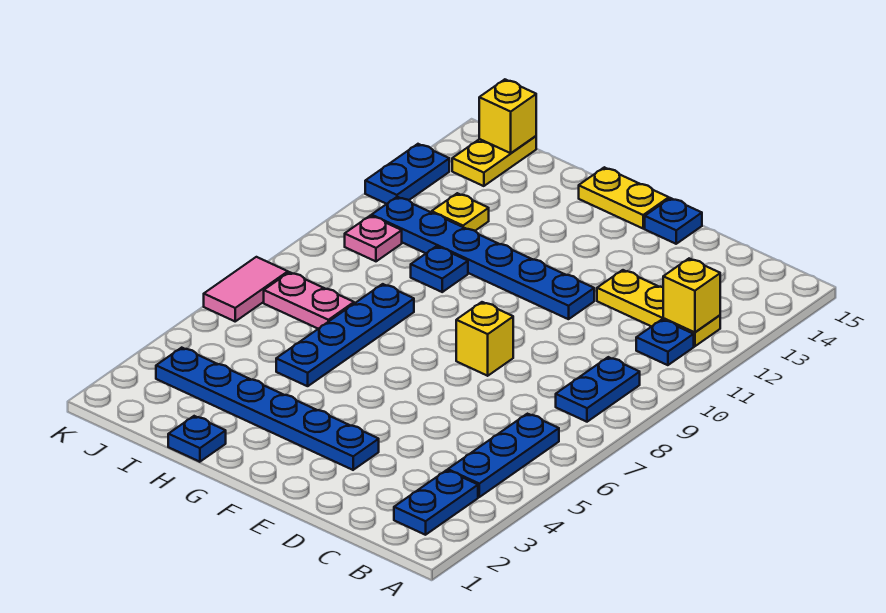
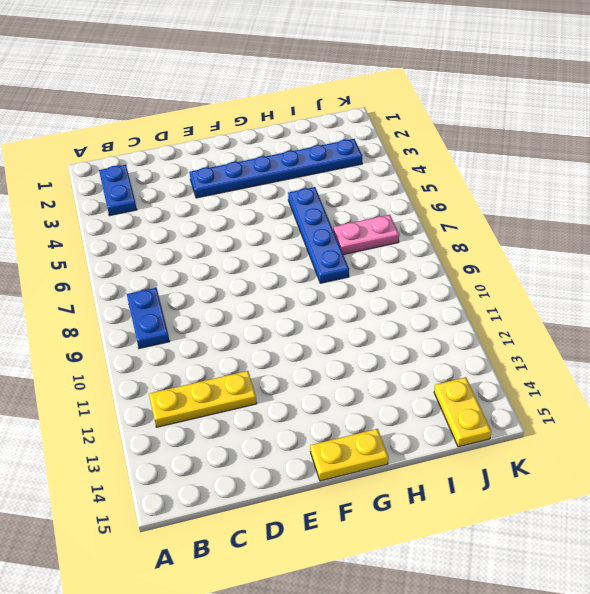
none -> blue plate B4:B6 level 1
none -> blue plate B11 level 1
none -> yellow brick E8 level 1

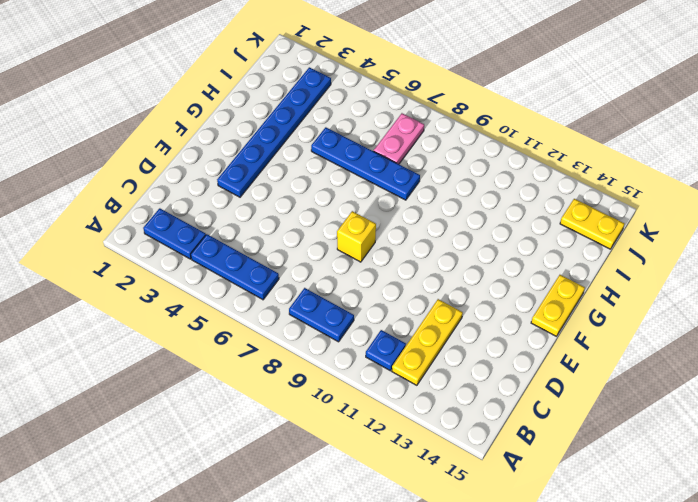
none -> blue plate E11:J11 level 1
none -> blue plate E15 level 1
none -> blue plate H1 level 1

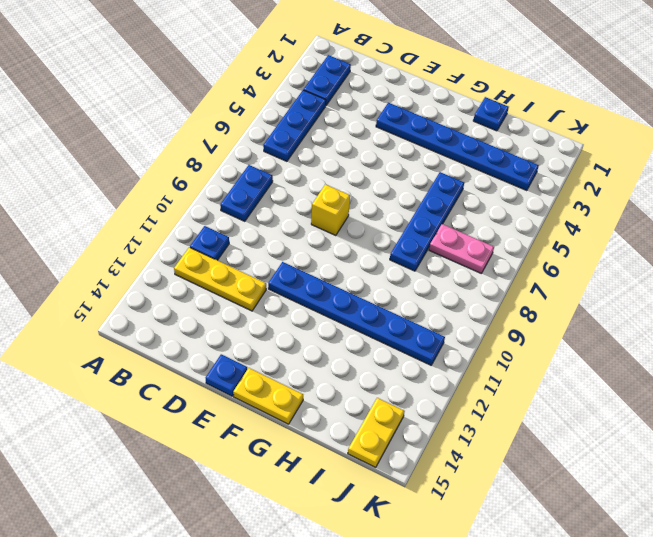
none -> blue plate H10 level 1
none -> yellow plate I12 level 1
none -> pink plate J10 level 1

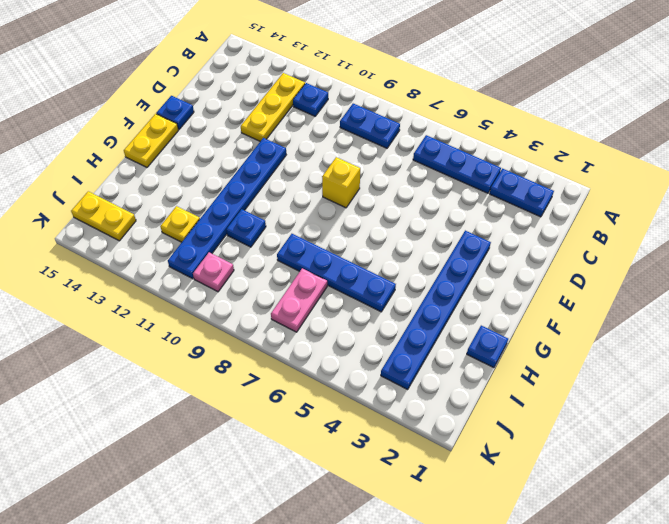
none -> pink tile K6:K7 level 1
none -> blue plate K12:K13 level 1
none -> yellow brick B12 level 2

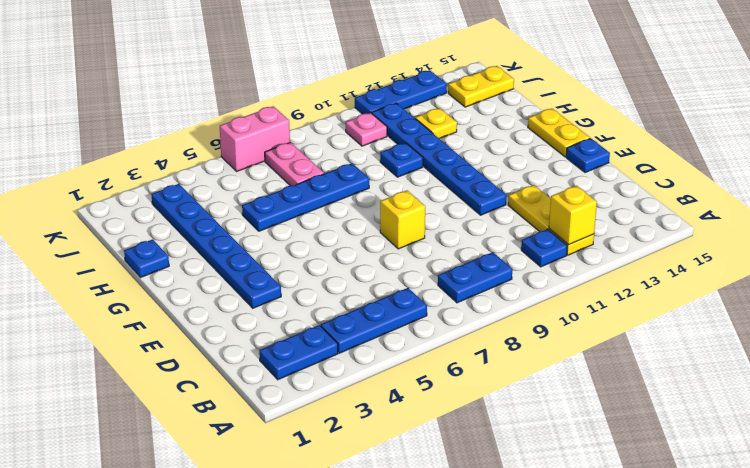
pink brick K6:K7 level 1 -> pink tile K6:K7 level 1
blue plate K11:K13 level 1 -> blue plate K12:K13 level 1
none -> yellow brick J15 level 2

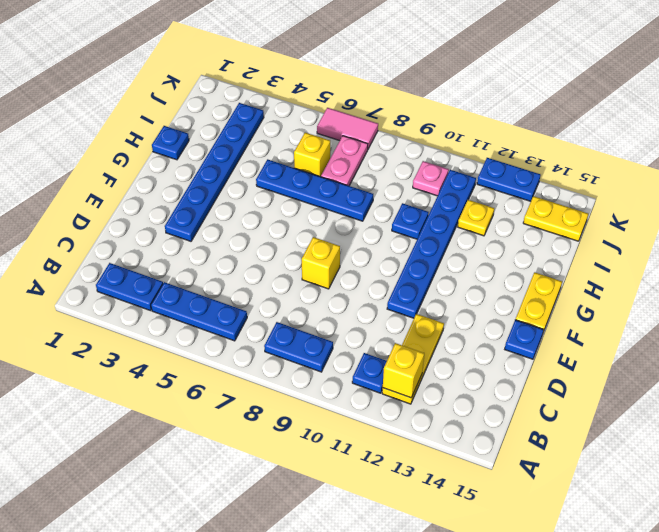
yellow brick I6 level 1 -> yellow brick J15 level 2

